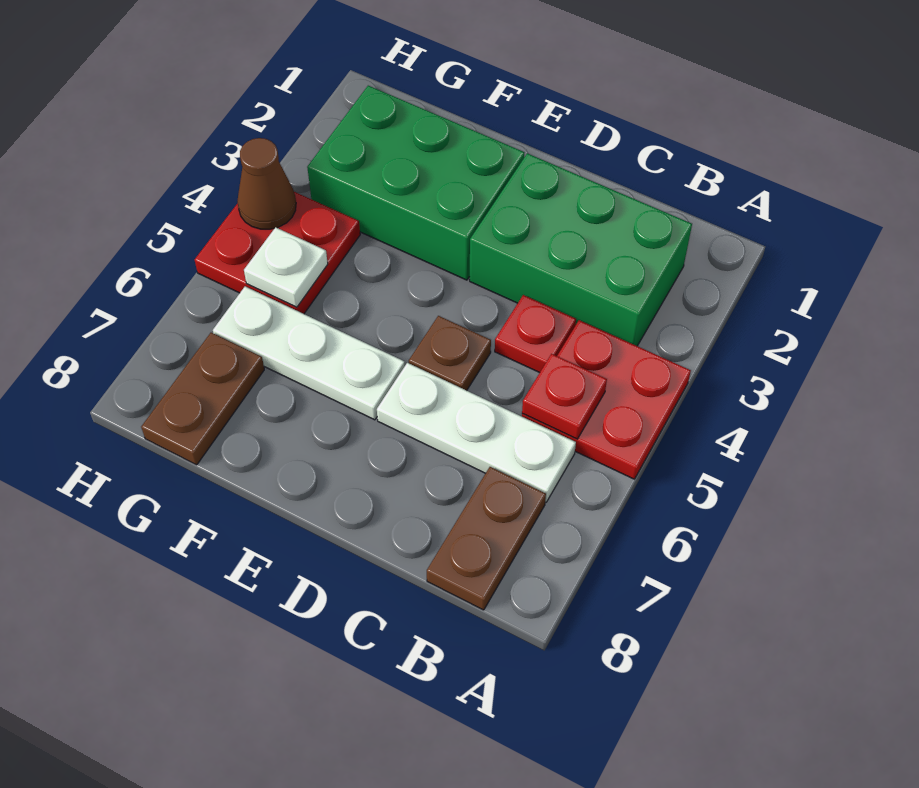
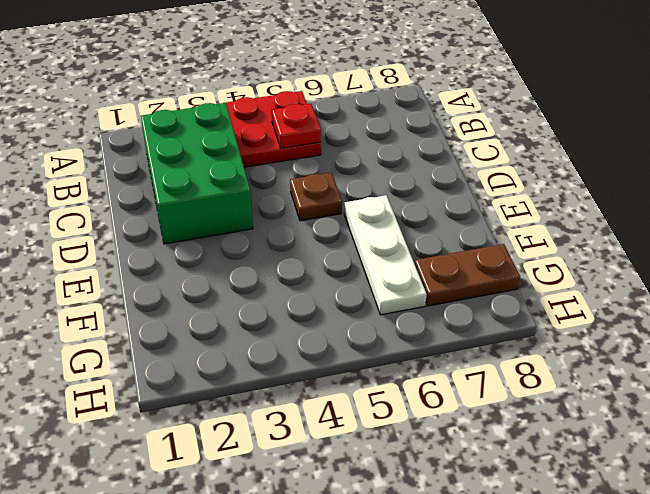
none -> white plate B6:D6 level 1
none -> brown plate B7:B8 level 1
none -> red plate C4 level 1

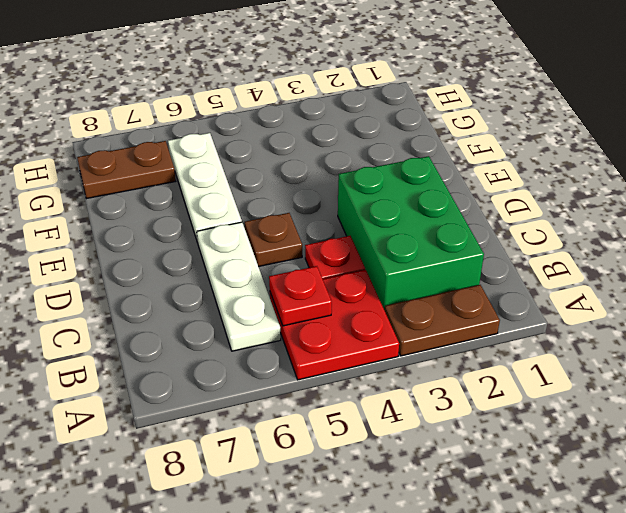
brown plate A2:A3 level 1 -> brown plate B7:B8 level 1
none -> green brick E2:G3 level 1
none -> red plate G4:H5 level 1
none -> white plate G5 level 2

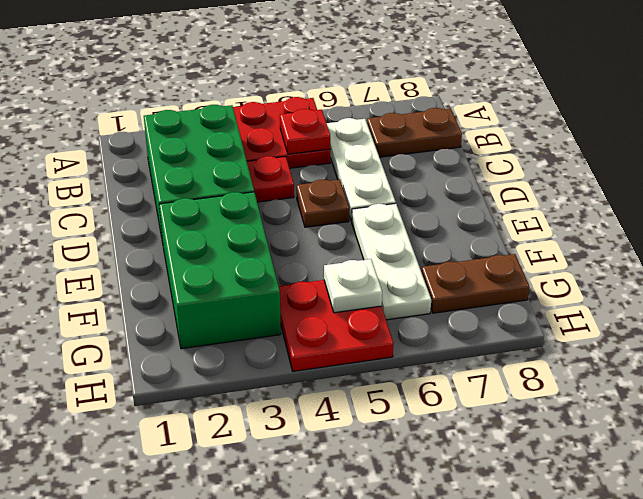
none -> brown cone H4 level 2

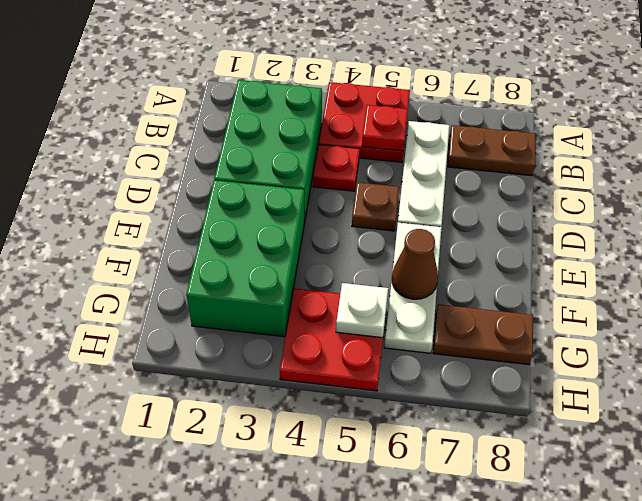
brown cone F6 level 2 -> brown cone H4 level 2

